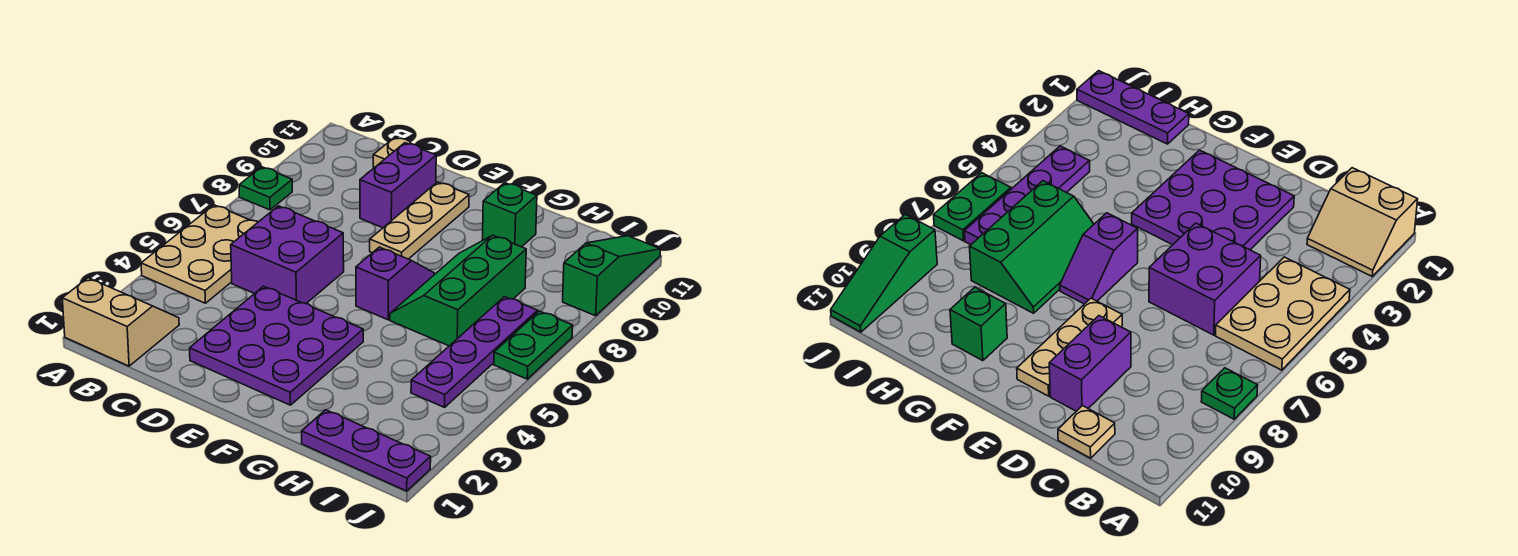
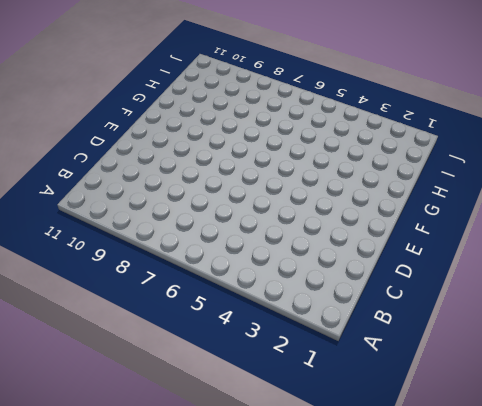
none -> tan slope A1:B2 level 1 top 1
none -> tan plate A4:B6 level 1
none -> green plate A8 level 1

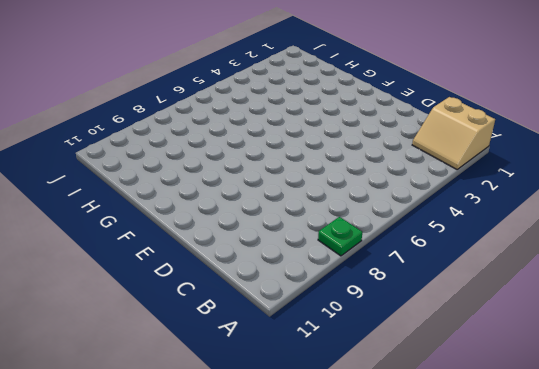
none -> tan plate A4:B6 level 1
none -> purple brick C5:D6 level 1
none -> tan plate C11 level 1

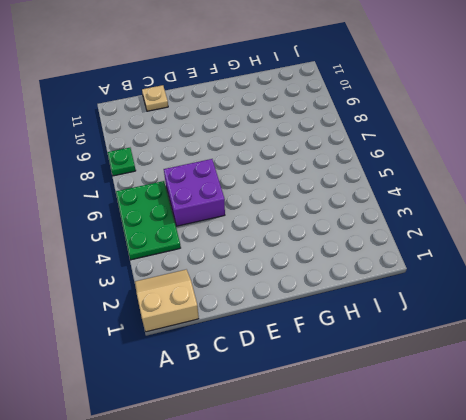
green plate A4:B6 level 1 -> tan plate A4:B6 level 1
none -> purple plate D2:F4 level 1
none -> purple brick D9:D10 level 1
none -> tan plate E8:E10 level 1

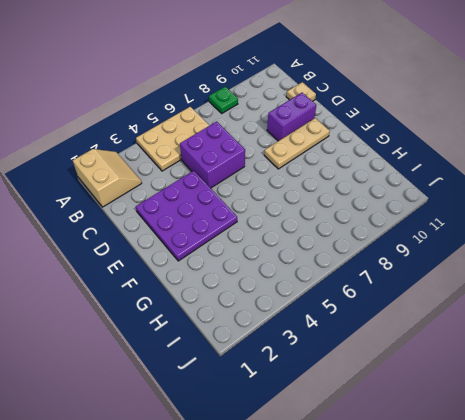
none -> purple slope F6:F7 level 1 top 6
none -> green slope G6:H8 level 1 top H
none -> green brick G10 level 1

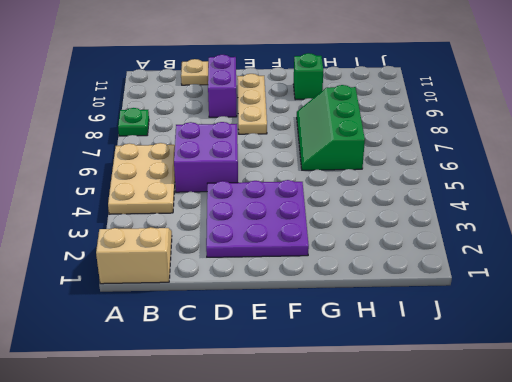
none -> purple slope F6:F7 level 1 top 6
none -> purple plate H1:J1 level 1
none -> purple plate I4:I7 level 1

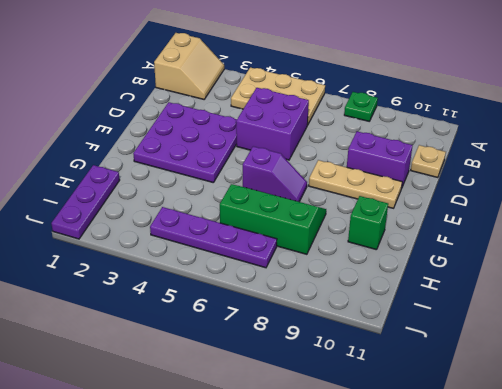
none -> green plate J6:J7 level 1
none -> green slope J9:J11 level 1 top 9

